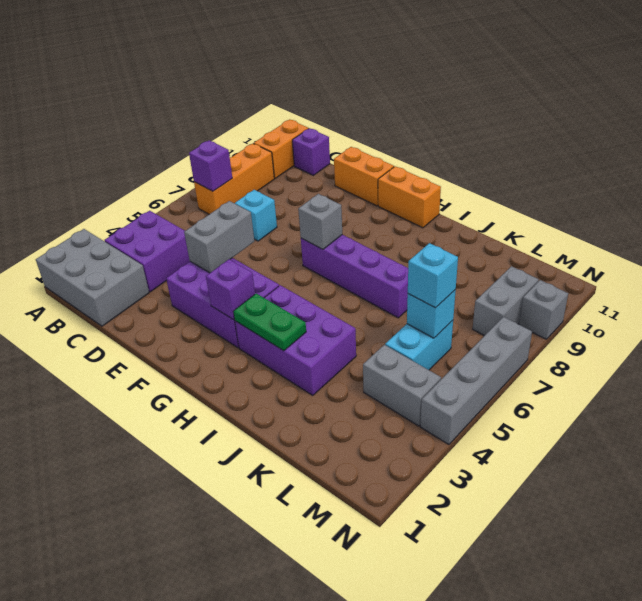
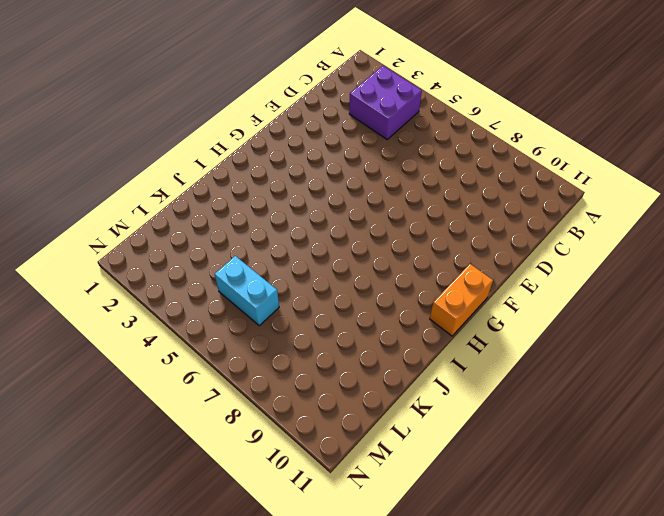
none -> grey brick A1:C2 level 1
none -> orange brick B7:B9 level 1
none -> orange brick B10:B11 level 1

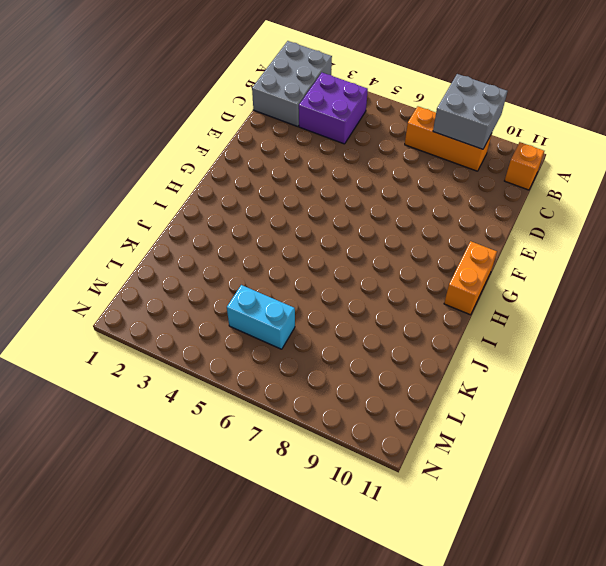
grey brick A8:B9 level 2 -> none
orange brick B11 level 1 -> orange brick B10:B11 level 1
none -> purple brick C11 level 1
none -> cyan brick D7 level 1
none -> purple brick E3:G4 level 1

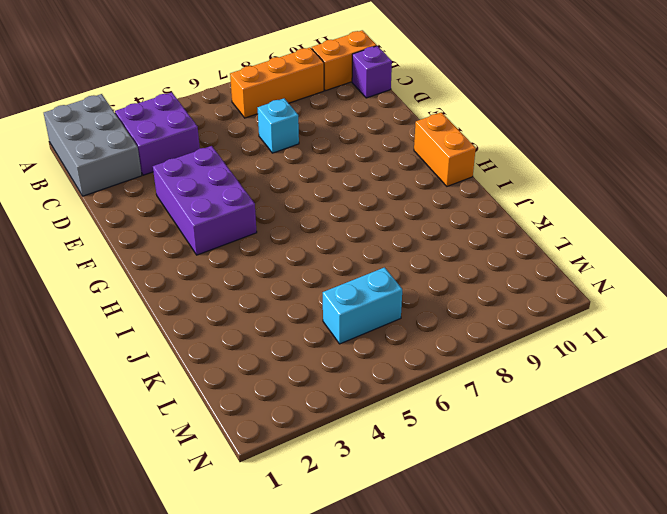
none -> orange brick E11:F11 level 1
none -> purple brick G7:J7 level 1
none -> purple brick H3:J4 level 1

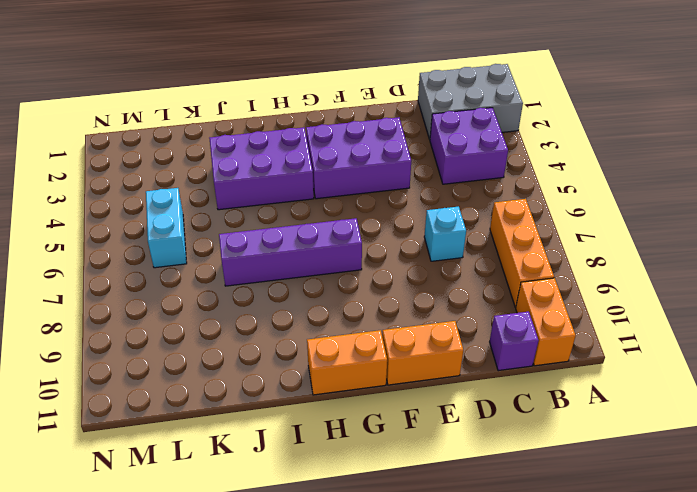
none -> grey brick L4:M4 level 1
none -> grey brick M8:M9 level 1
none -> grey brick N4:N7 level 1

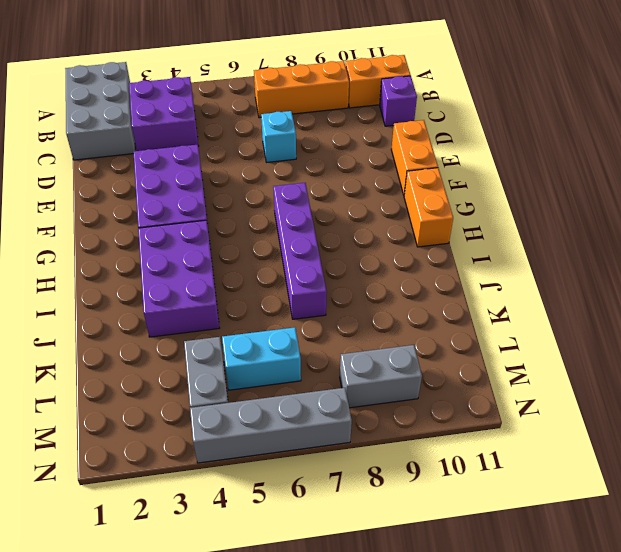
none -> grey brick N9 level 1
none -> purple brick B7 level 2
none -> grey brick E4:E5 level 2

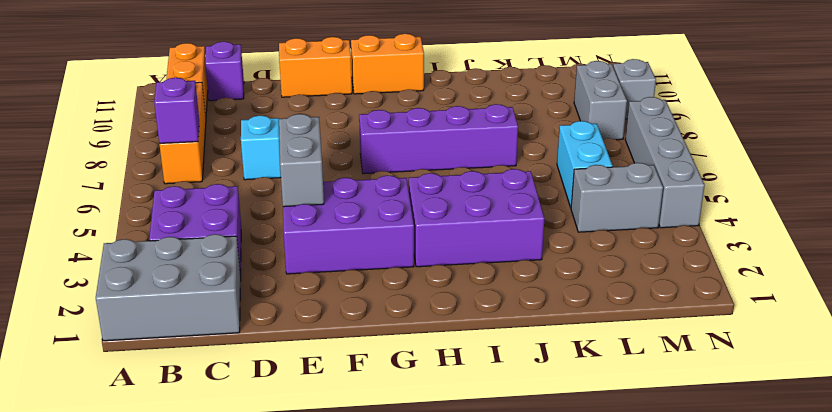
none -> purple brick G3 level 2
none -> grey brick G7 level 2
none -> green plate H3:I3 level 2

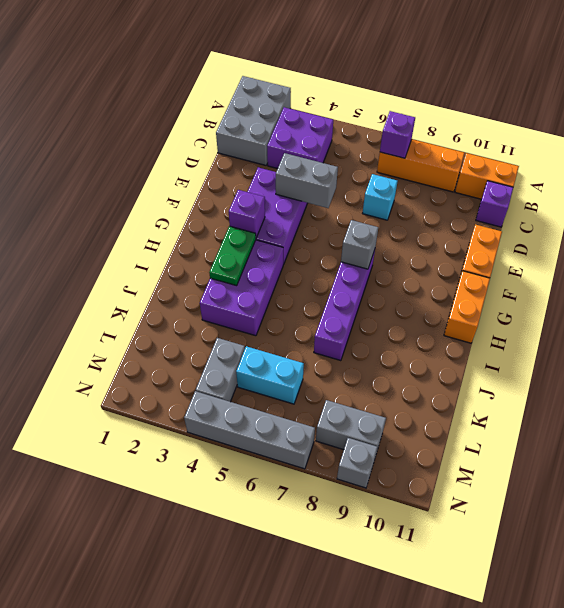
none -> cyan brick L6 level 2
none -> cyan brick L6 level 3

